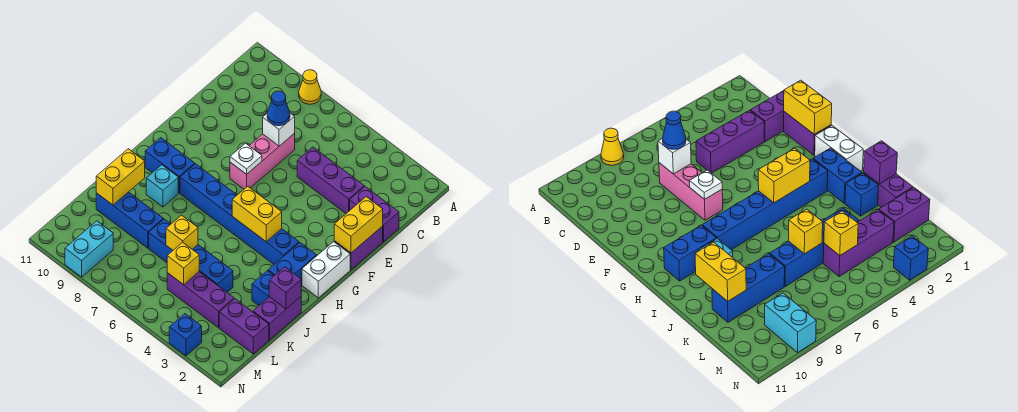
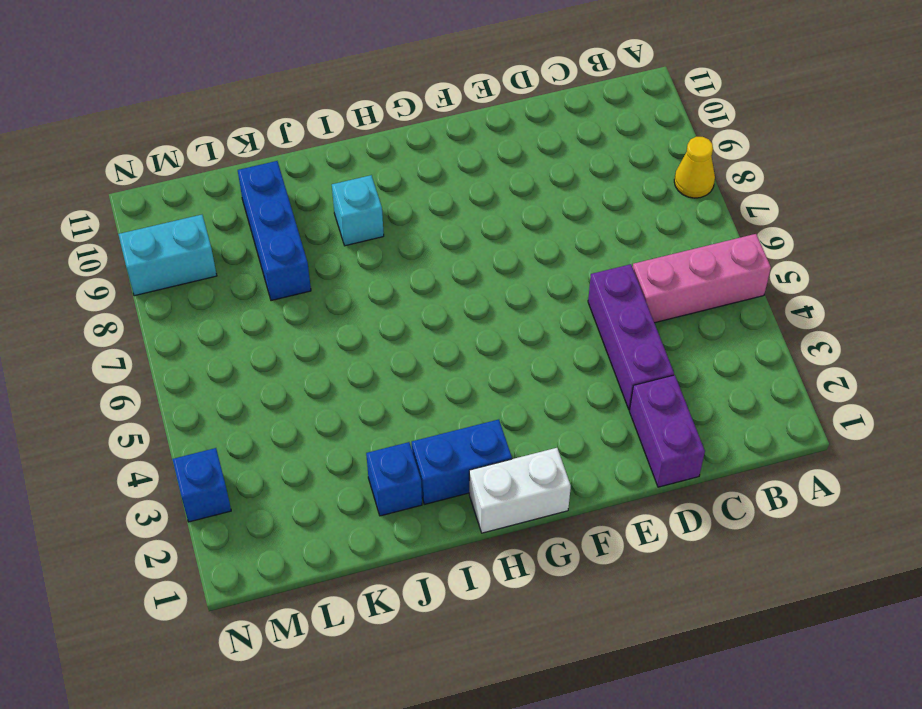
pink brick A5:C5 level 1 -> pink brick D7:F7 level 1
none -> purple brick E1:F1 level 1
none -> blue brick H3:H8 level 1
none -> blue brick H9:H10 level 1

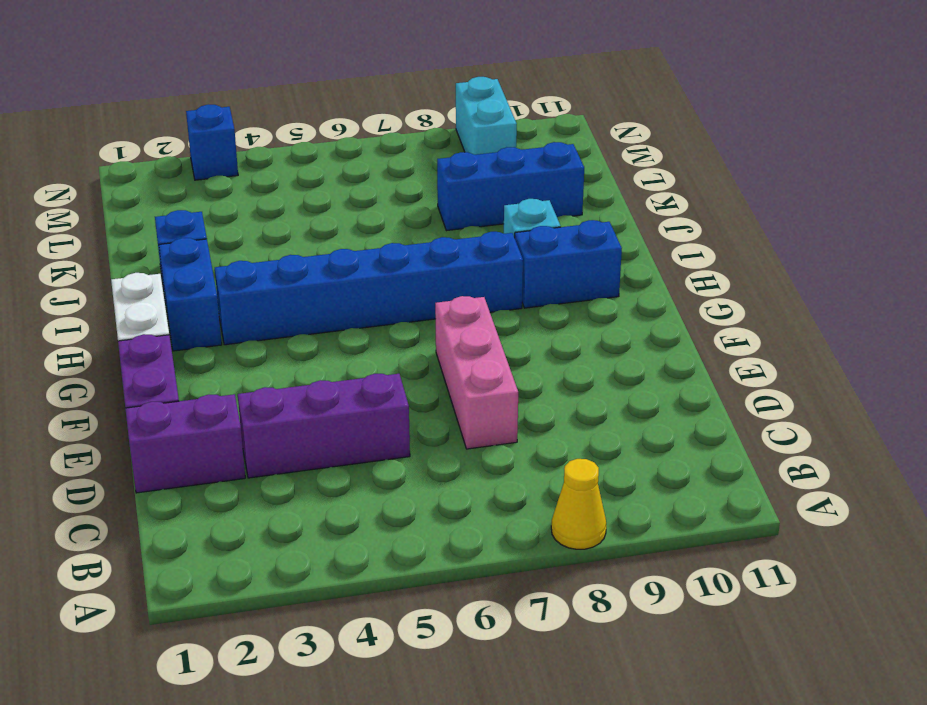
none -> purple brick J1:K1 level 1
none -> blue brick K4:K7 level 1
none -> purple brick L1:L2 level 1

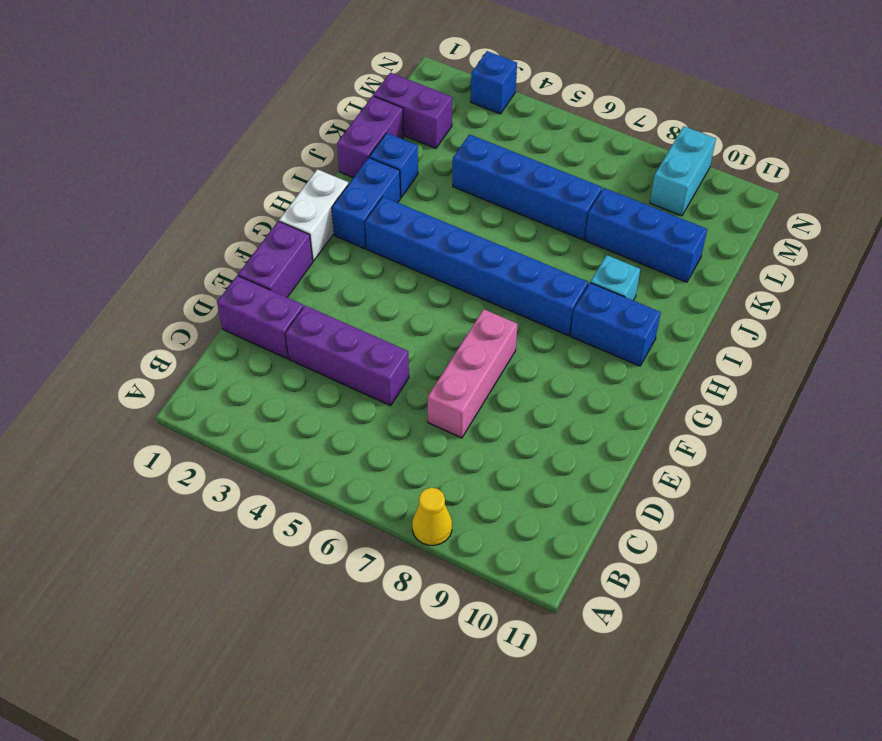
none -> purple brick L3:L5 level 1
none -> white brick D7 level 2
none -> yellow brick E1:F1 level 2

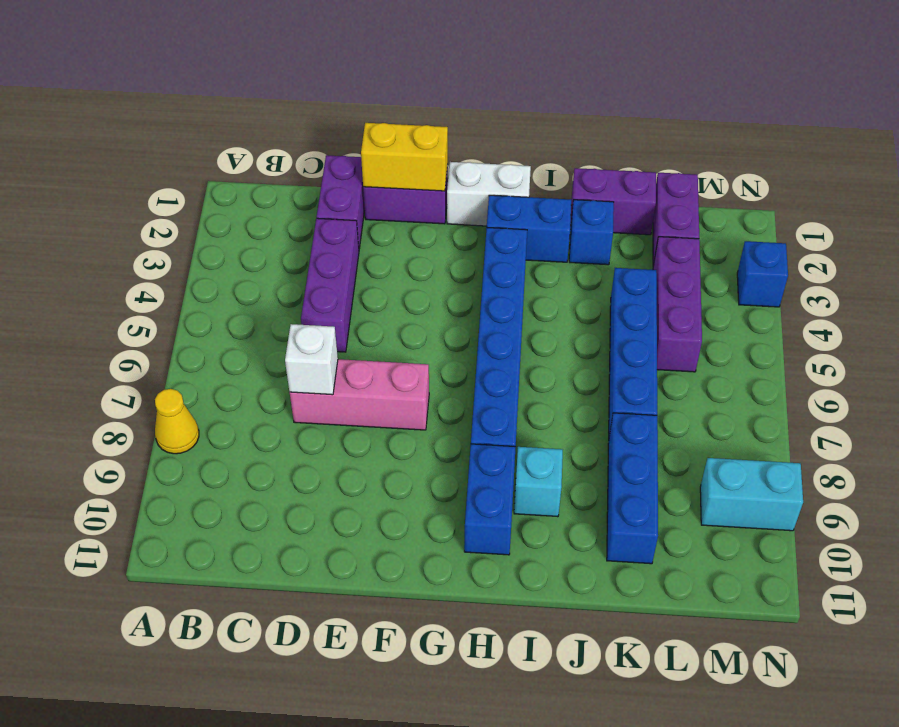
none -> white plate F7 level 2
none -> yellow brick H4:H5 level 2
none -> purple brick J1 level 2

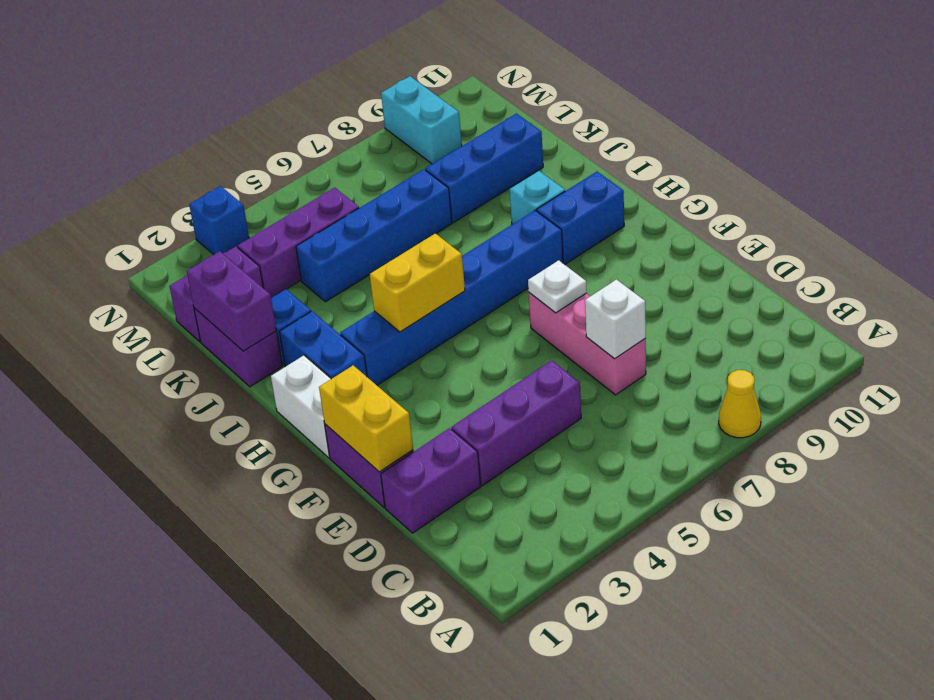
purple brick J1:K1 level 2 -> purple brick J1 level 2
none -> yellow brick J10:K10 level 2
none -> yellow brick K6 level 2
none -> yellow brick L5 level 2

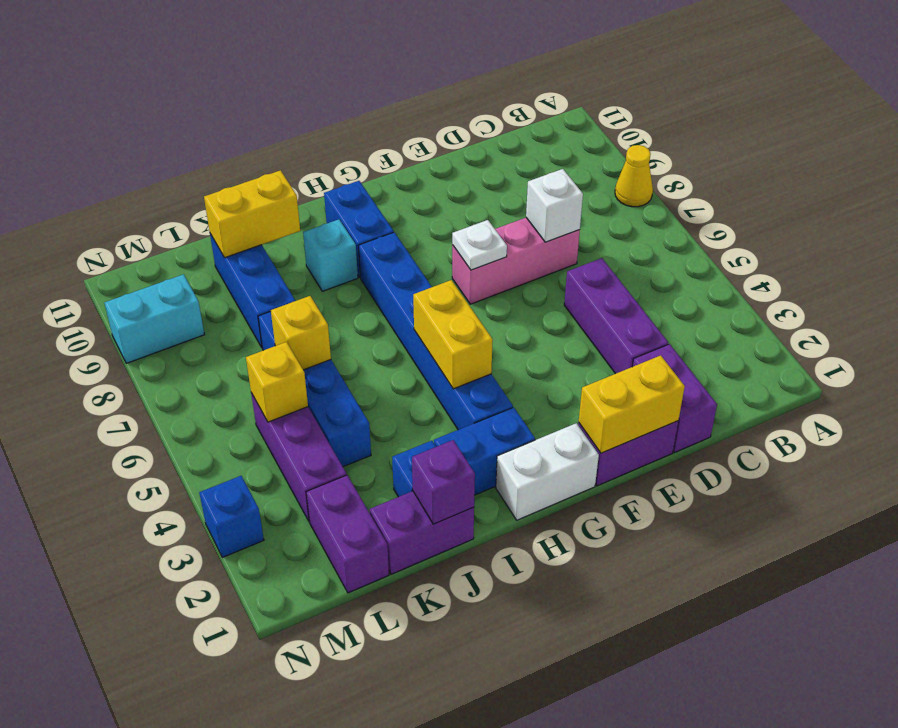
none -> blue cone D7 level 3

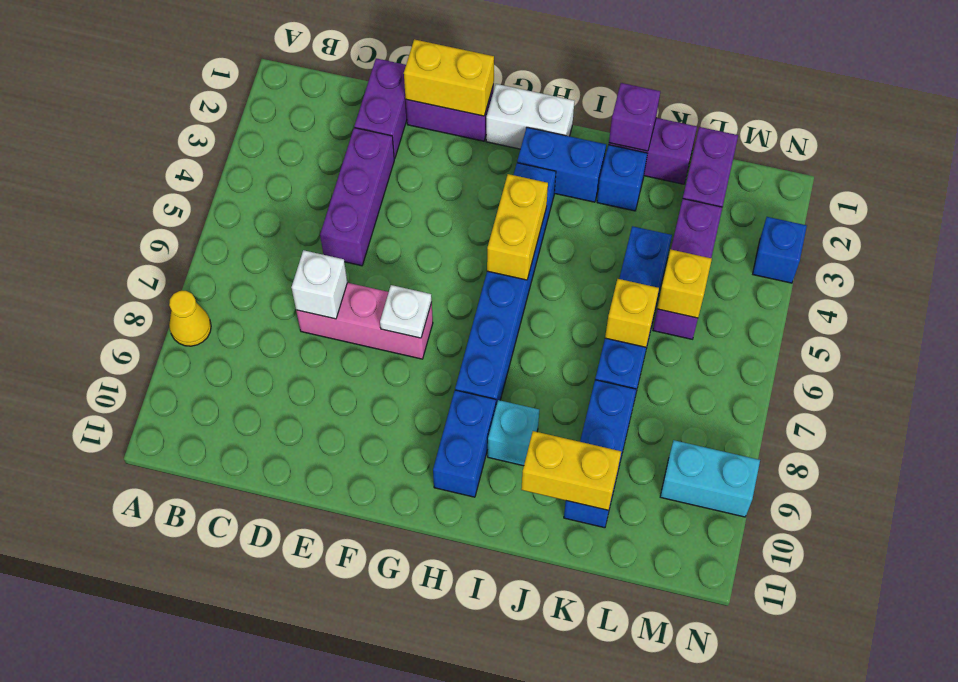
none -> blue cone D7 level 3

